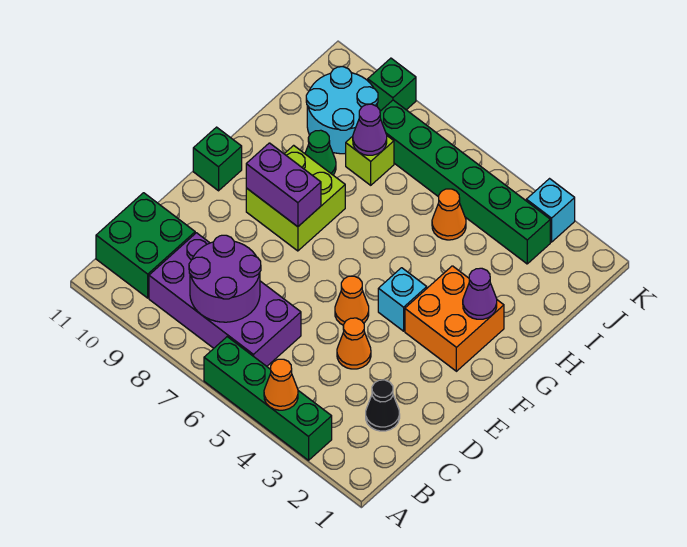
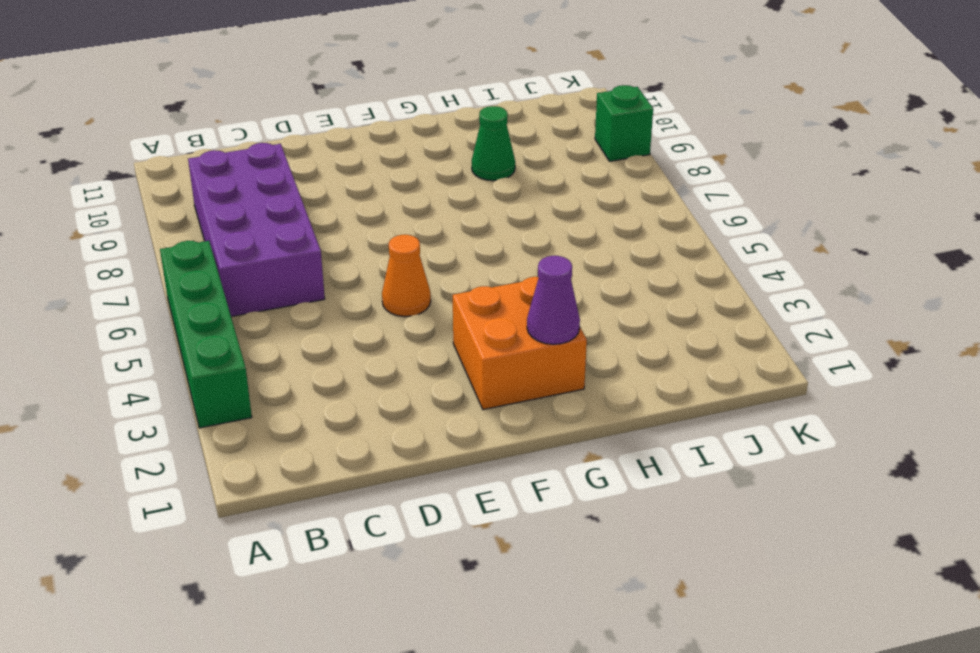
none -> green brick B10:C11 level 1
none -> black cone C2 level 1
none -> orange cone D4 level 1

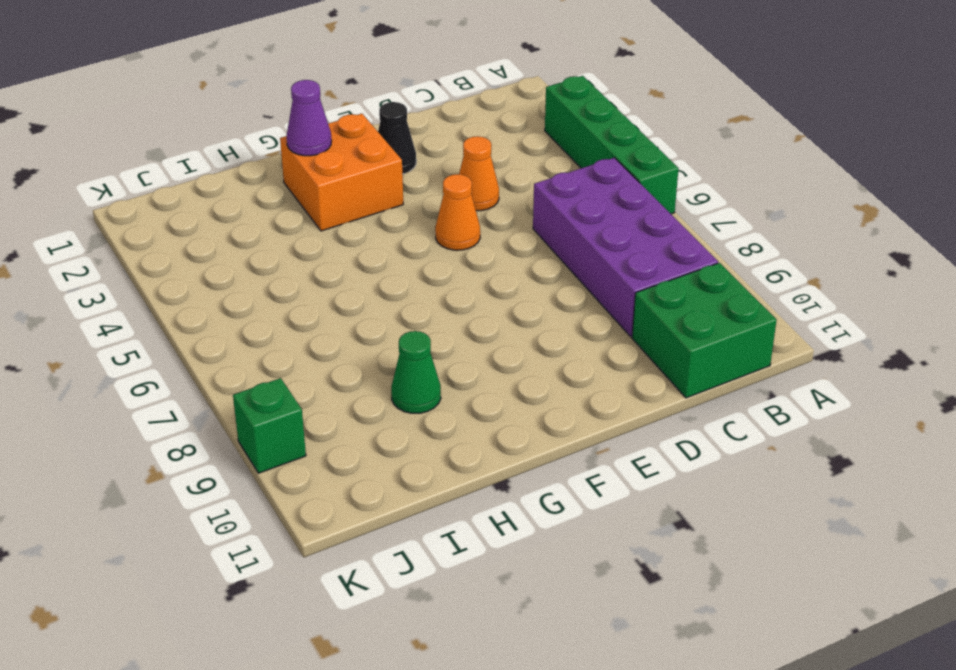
black cone E2 level 1 -> black cone C2 level 1
none -> cyan brick F4 level 1
none -> lime brick F8:G9 level 1
none -> green brick F11 level 1

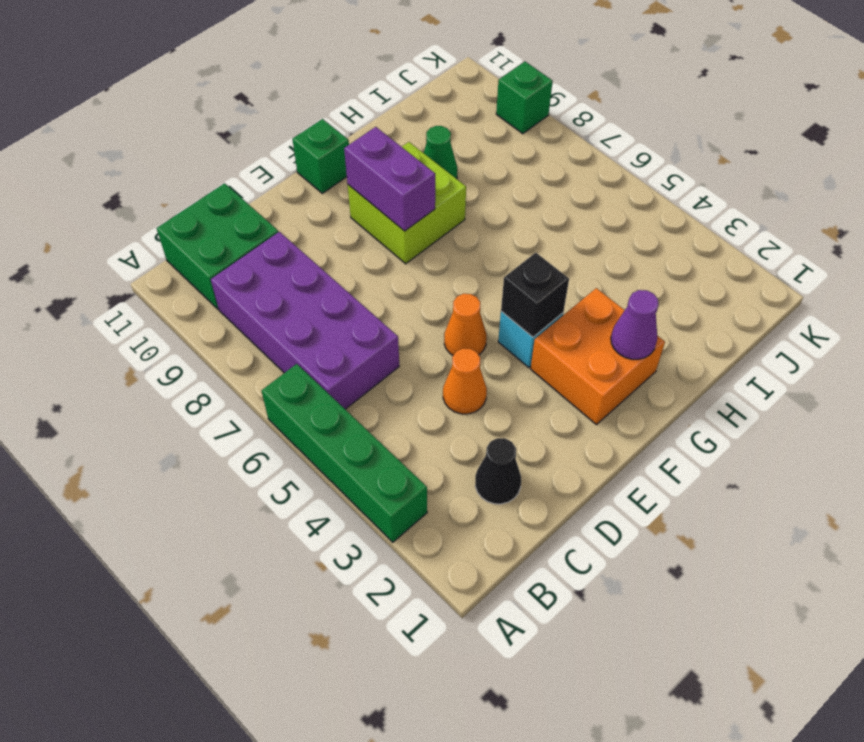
black brick F4 level 2 -> none
none -> orange cone I5 level 1
none -> lime brick I8 level 1
none -> cyan round brick I9:J10 level 1

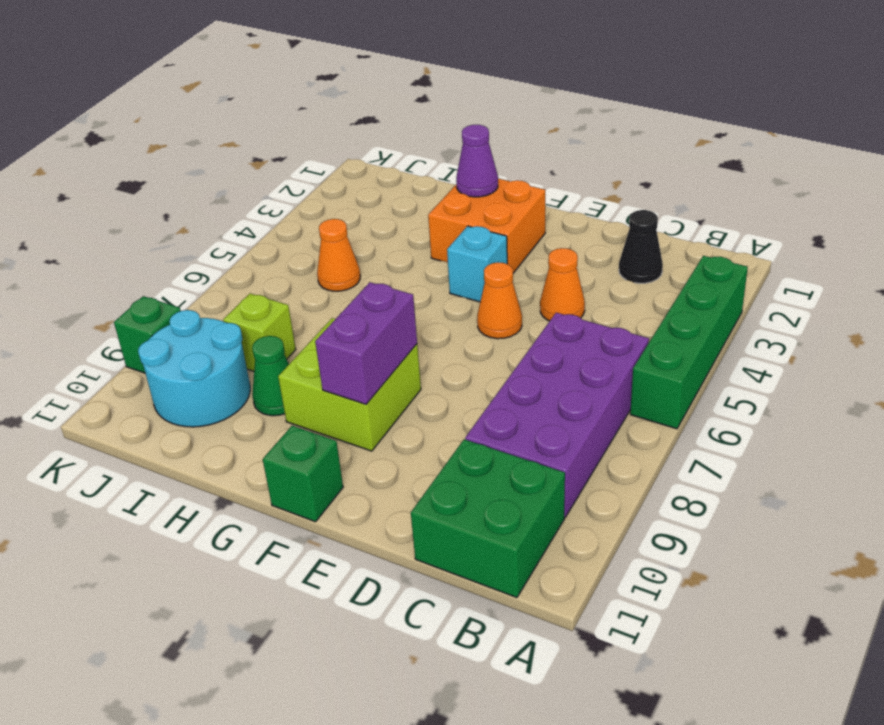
none -> green brick J3:J8 level 1
none -> cyan brick K3 level 1
none -> orange cone A4 level 2

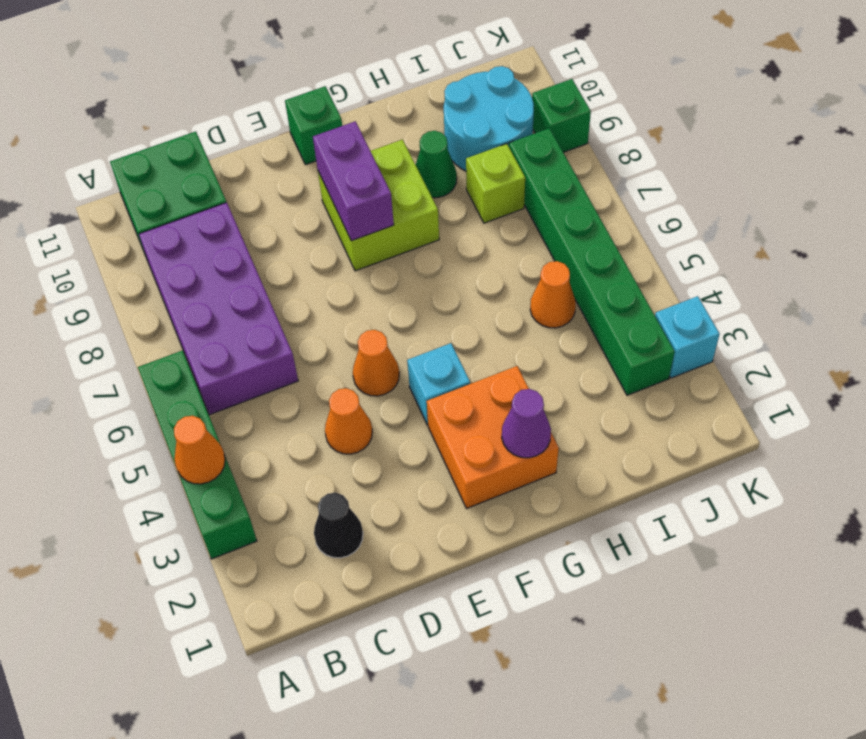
none -> purple round brick B7:C8 level 2
none -> purple cone I8 level 2

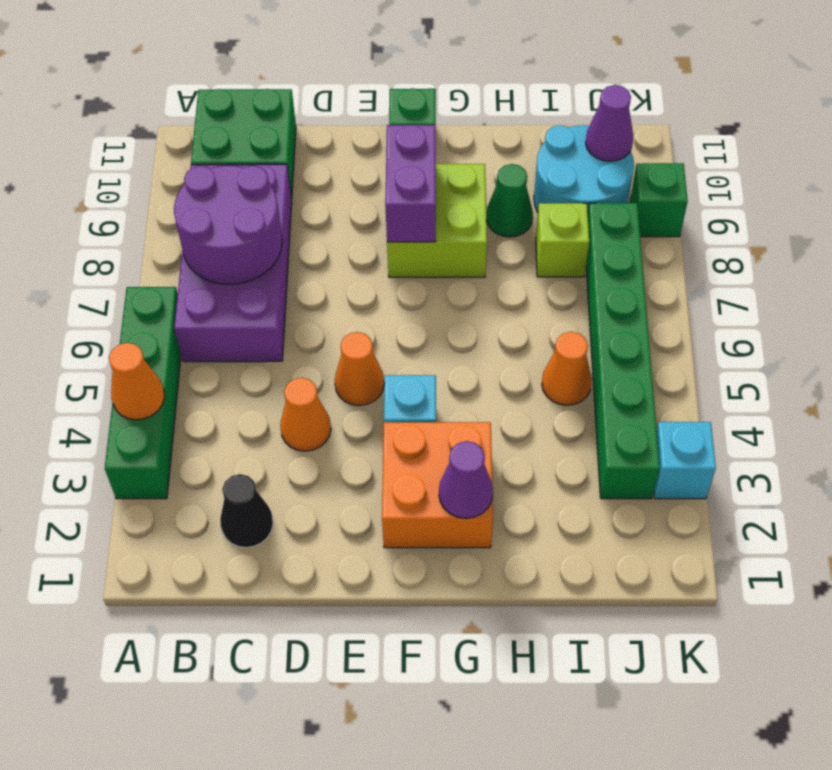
purple cone J10 level 2 -> purple cone I8 level 2

